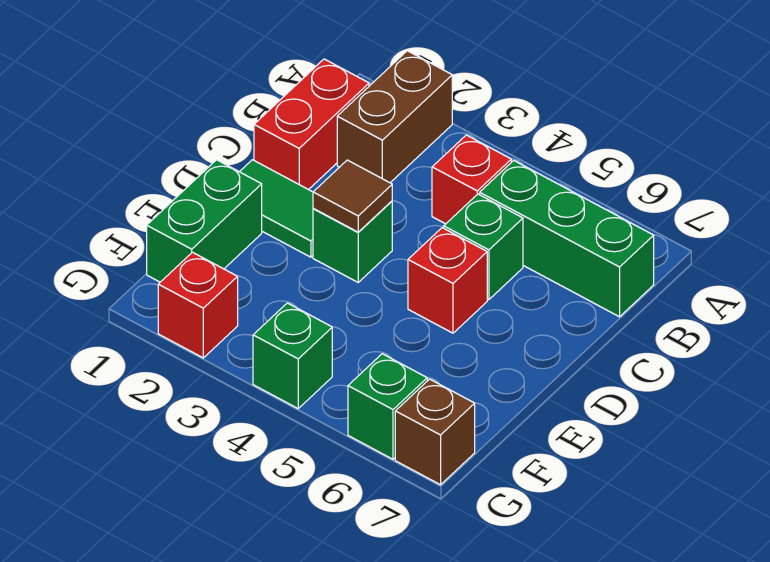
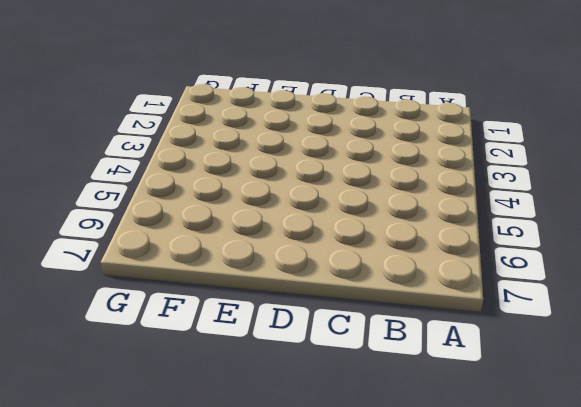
none -> brown brick A2:B2 level 1
none -> red brick B1:C1 level 1
none -> red brick B4 level 1

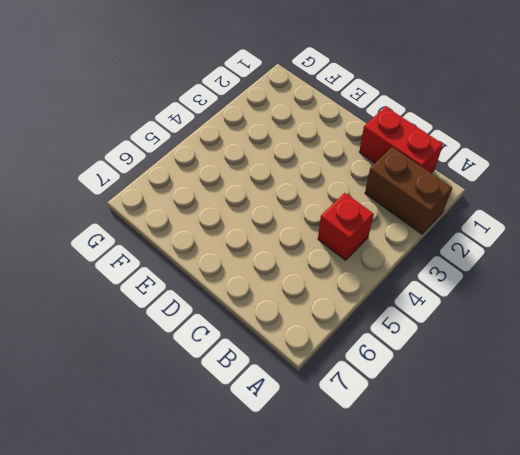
none -> green brick B5:B7 level 1
none -> green brick C5 level 1
none -> green tile D1:D2 level 1

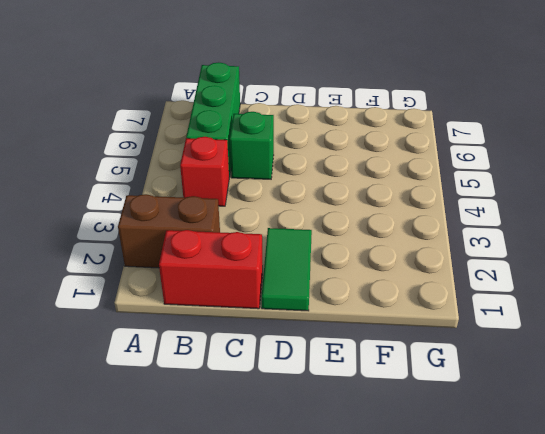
none -> green brick D3 level 1
none -> red brick D5 level 1
none -> green brick E1:F1 level 1

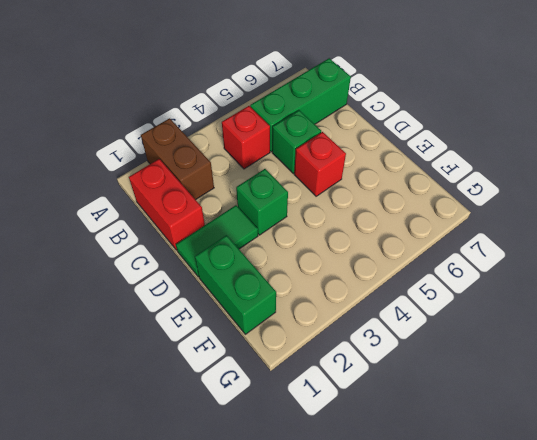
none -> red brick G2 level 1
none -> green brick G4 level 1
none -> green brick G6 level 1

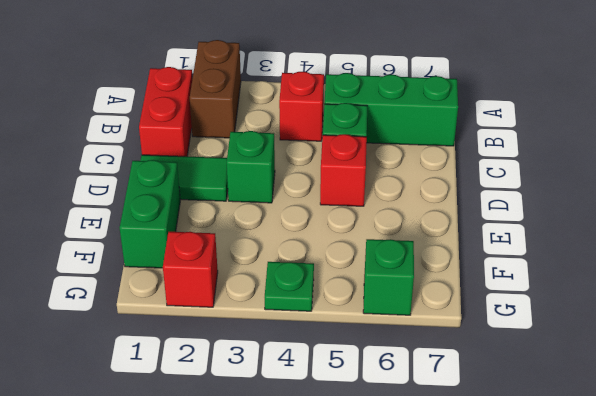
green plate G4 level 1 -> green brick G4 level 1
none -> brown brick G7 level 1
none -> brown tile D3 level 2

